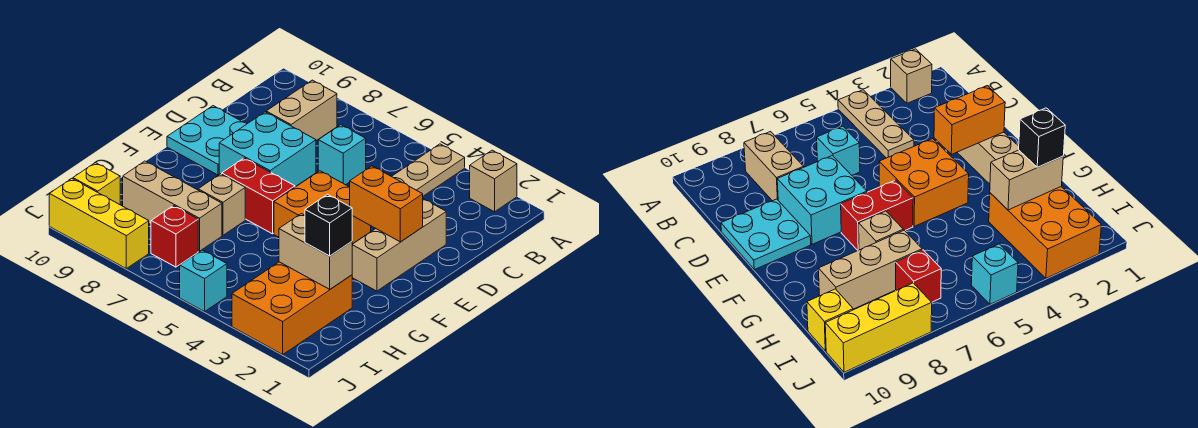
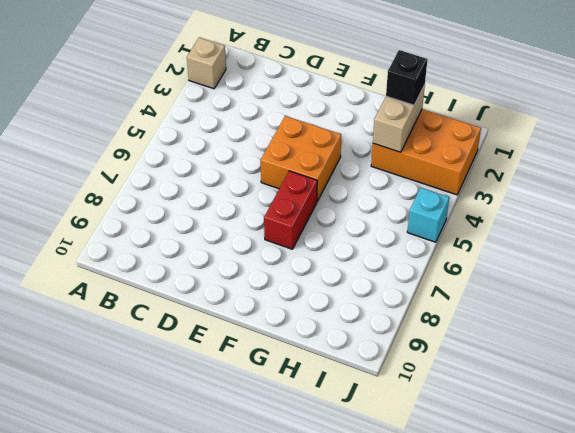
none -> tan plate A4:C4 level 1
none -> tan brick B8:C8 level 1
none -> cyan brick C6 level 1

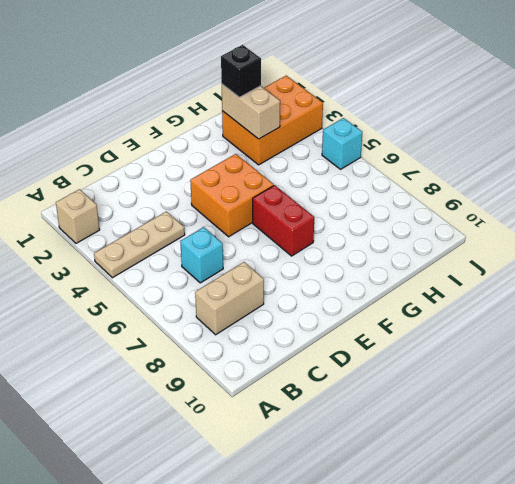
none -> tan brick D2:F2 level 1
none -> cyan brick D7:E8 level 1
none -> cyan plate D9:E10 level 1

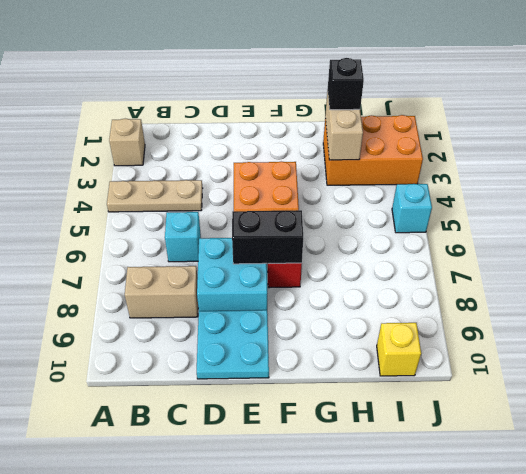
black brick E7:F7 level 2 -> none
none -> tan brick D2:F2 level 1
none -> tan brick G7 level 1
none -> tan brick H7:H9 level 1

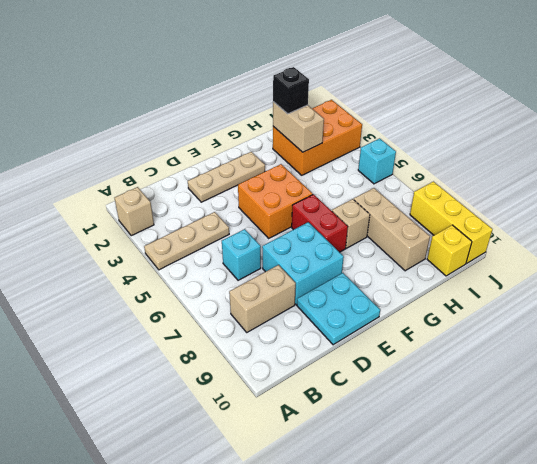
tan plate D2:F2 level 1 -> tan brick D2:F2 level 1
none -> red brick I7 level 1
none -> orange brick E2:E3 level 2

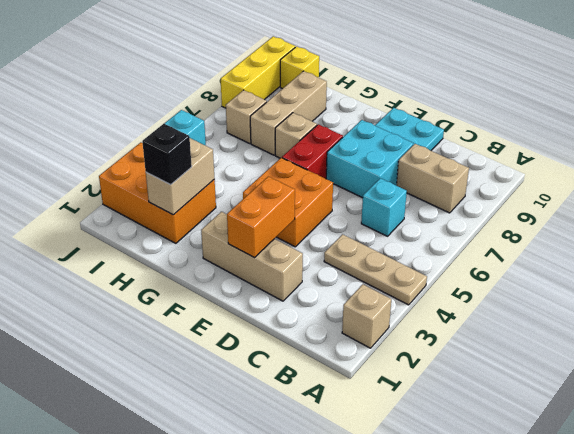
tan brick I7 level 1 -> red brick I7 level 1

